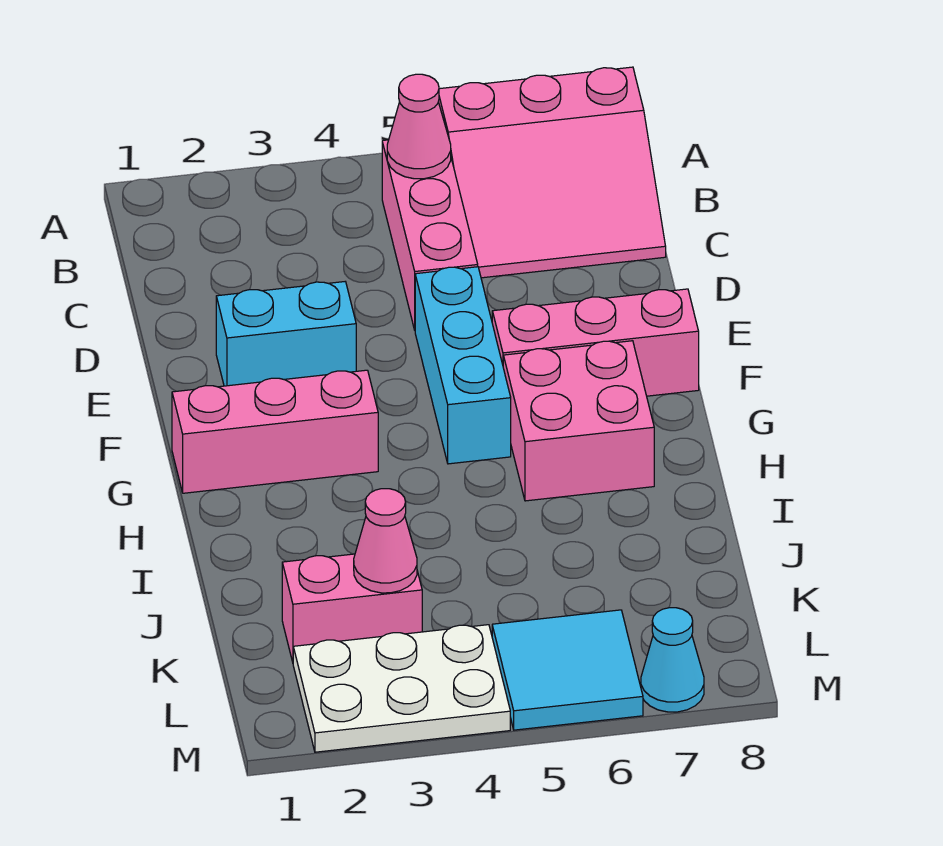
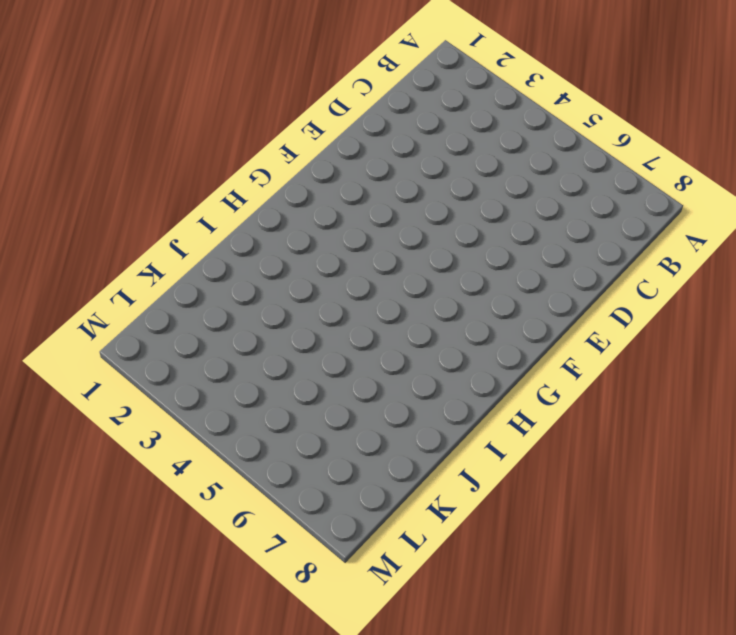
none -> pink slope A6:C8 level 1 top A
none -> pink brick B5:D5 level 1
none -> cyan brick E2:E3 level 1

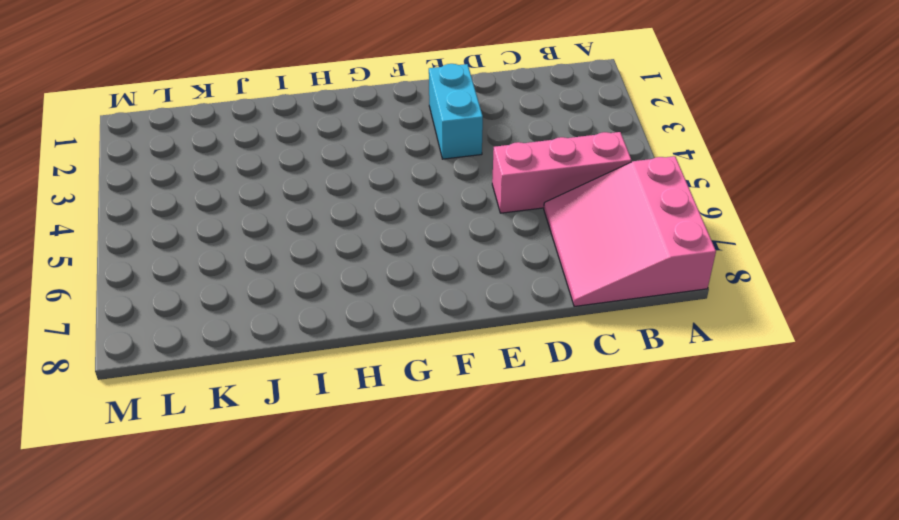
none -> cyan brick E5:G5 level 1
none -> pink brick F6:F8 level 1
none -> pink brick G1:G3 level 1

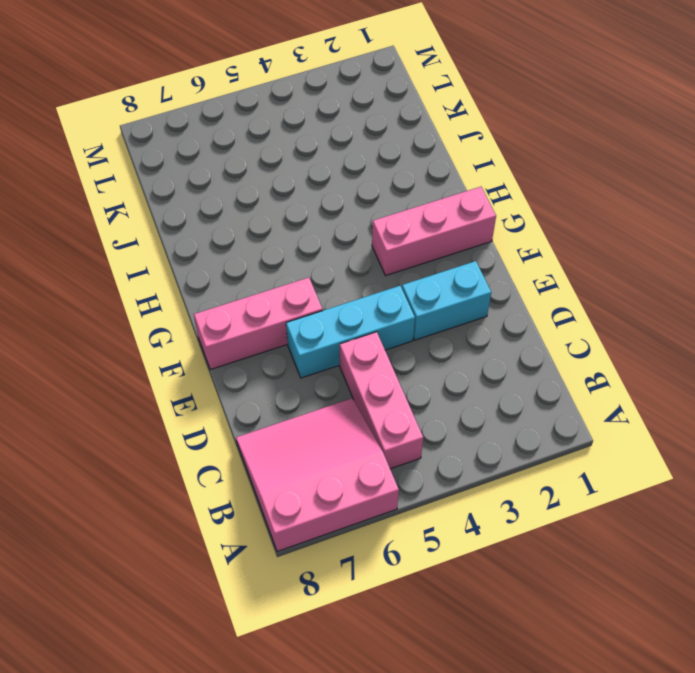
cyan brick E4:E6 level 1 -> cyan brick E5:G5 level 1
none -> pink brick G6:H7 level 1
none -> pink brick K2:K3 level 1
none -> white plate L2:M4 level 1

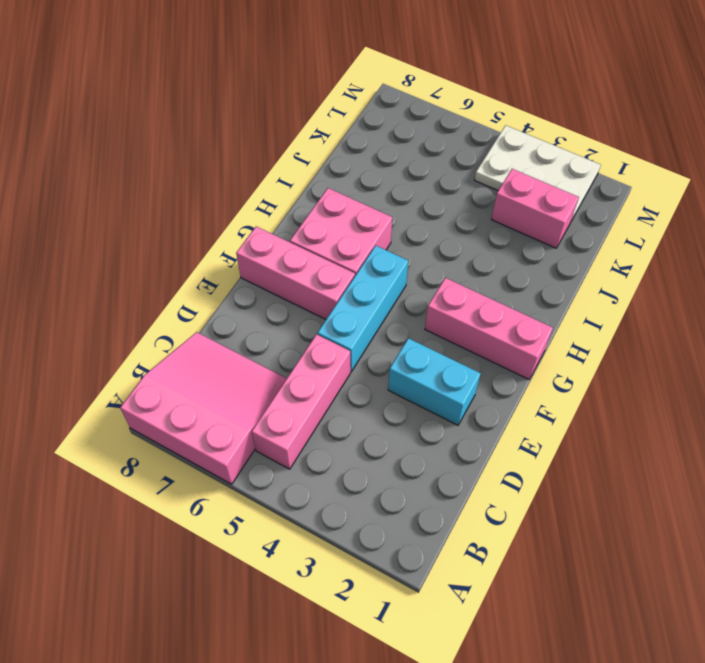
none -> cyan tile L5:M6 level 1
none -> cyan cone M7 level 1
none -> pink cone B5 level 2

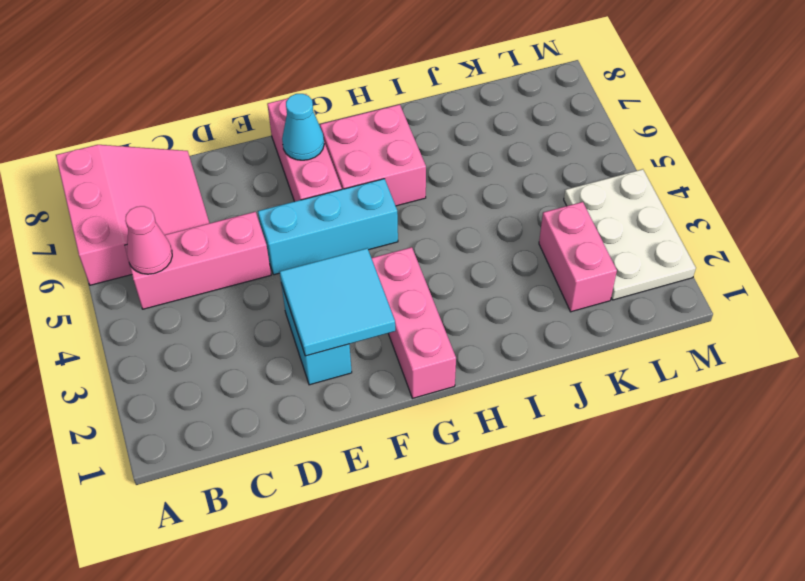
cyan tile E2:F3 level 2 -> cyan tile L5:M6 level 1
cyan cone F7 level 2 -> cyan cone M7 level 1
none -> pink cone K3 level 2

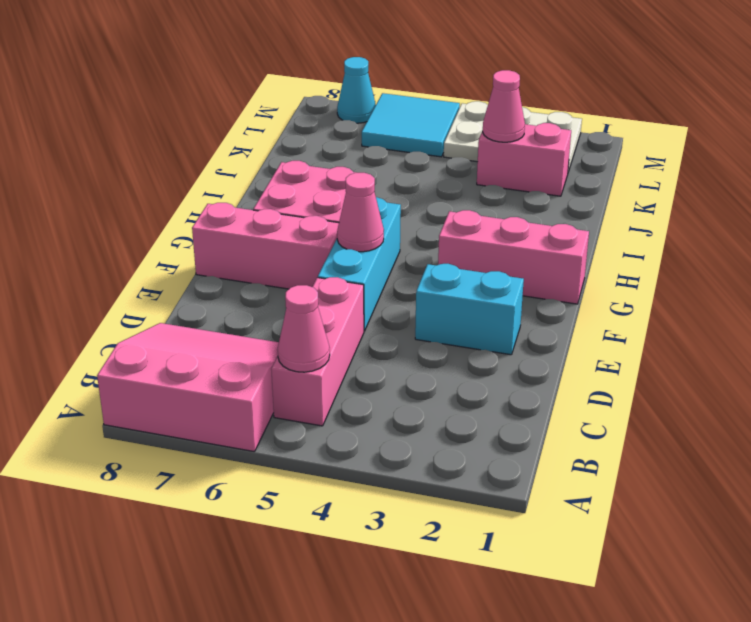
pink cone F5 level 2 -> none

